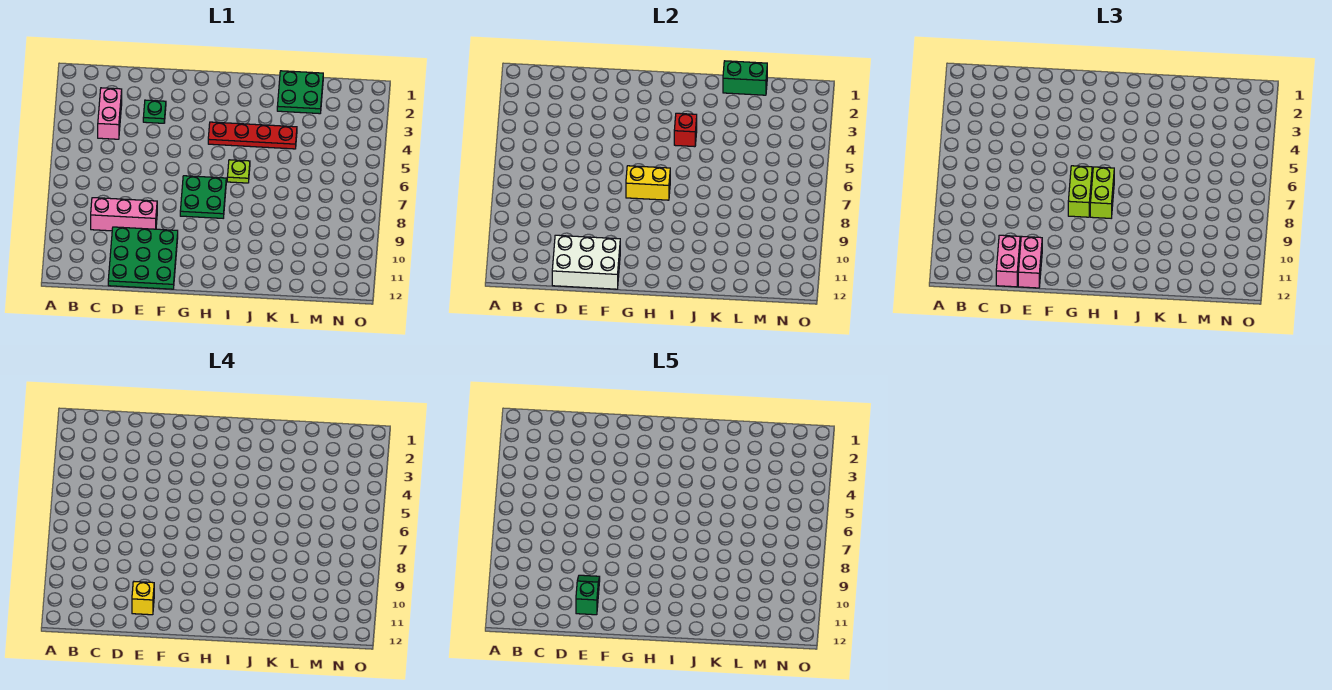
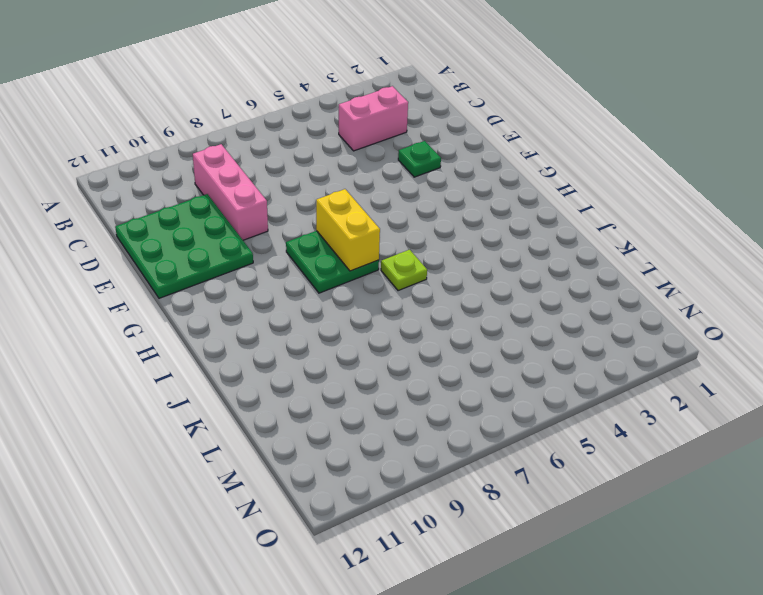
none -> red plate H4:K4 level 1
none -> green plate K1:L2 level 1
none -> white brick D11:F12 level 2

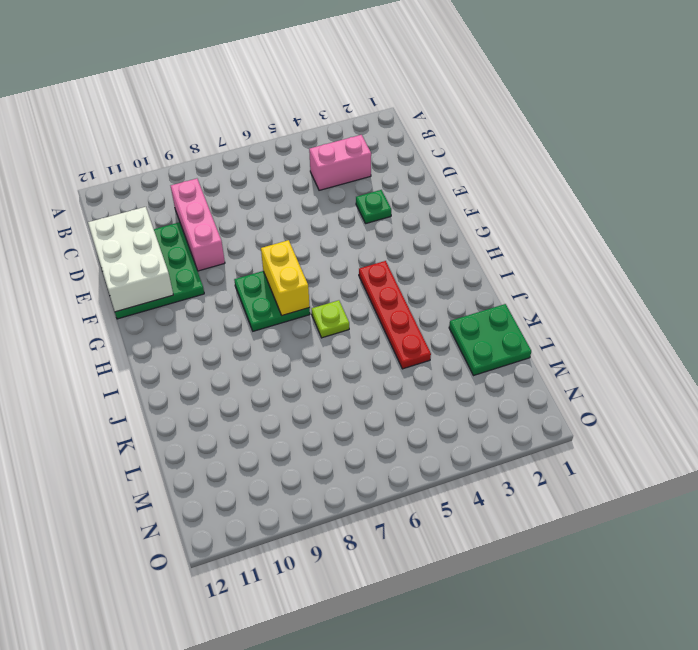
none -> red brick I4 level 2
none -> green brick K1:L1 level 2
none -> pink brick D11:D12 level 3

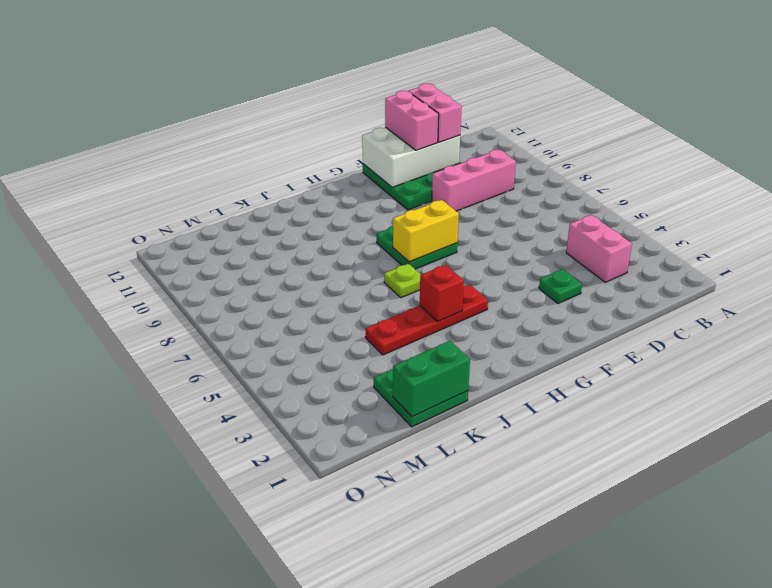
none -> lime brick G7:G8 level 3
none -> lime brick H7:H8 level 3
none -> yellow brick E11 level 4

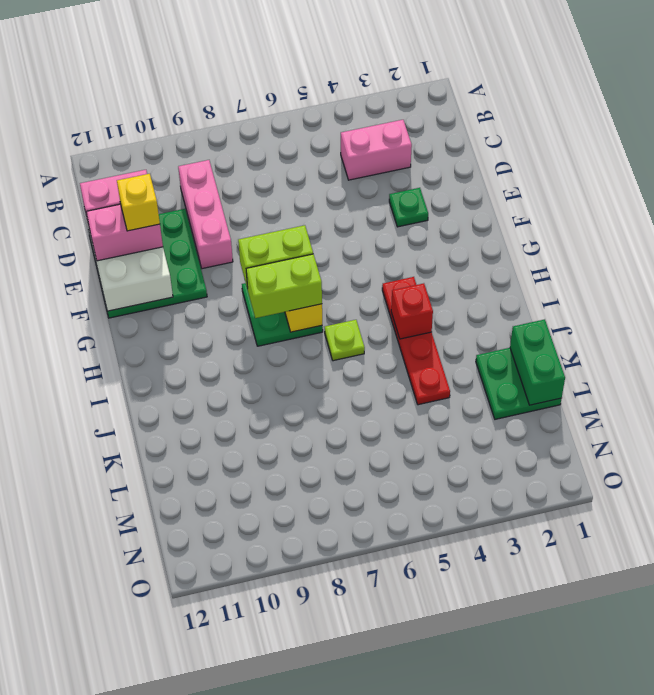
none -> green slope E10:E11 level 5 top 11

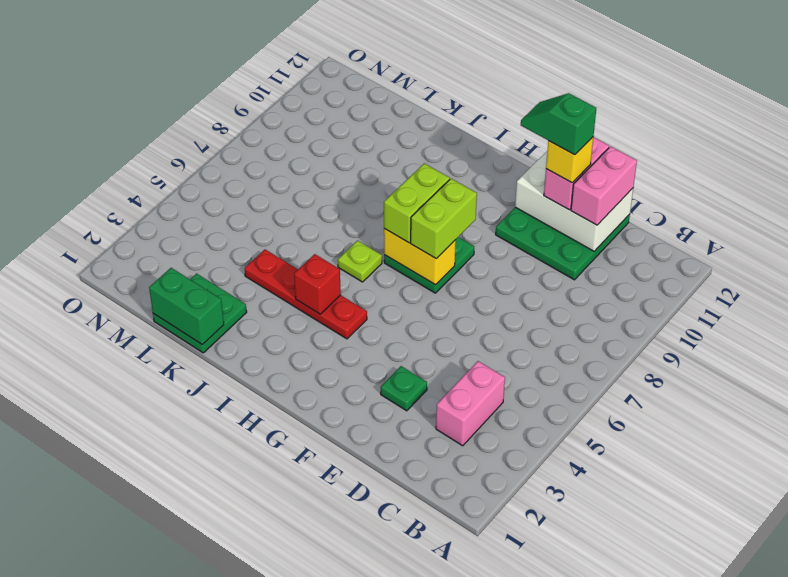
green slope E11:F11 level 5 top E -> green slope E10:E11 level 5 top 11
none -> pink brick C9:E9 level 1

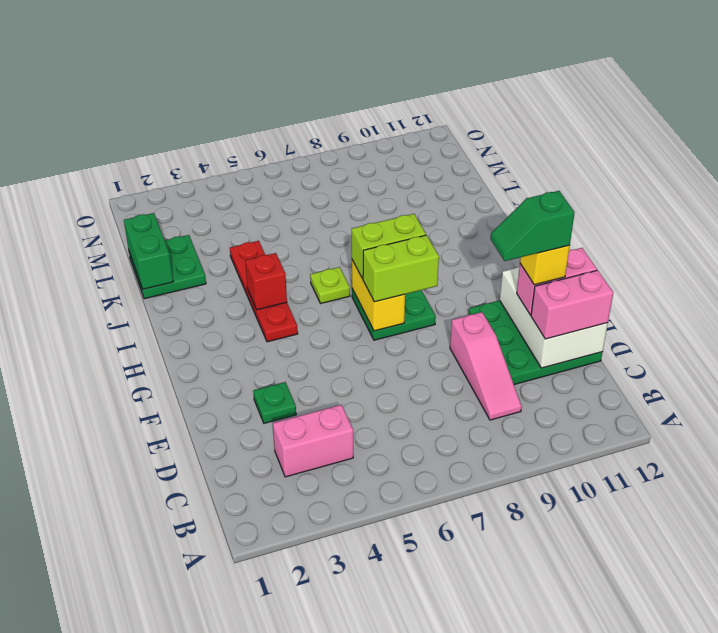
pink slope C9:E9 level 1 top E -> pink brick C9:E9 level 1

